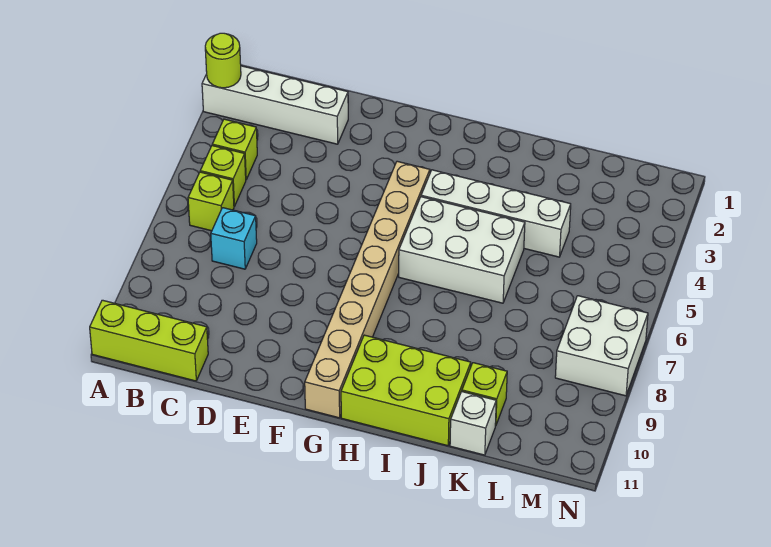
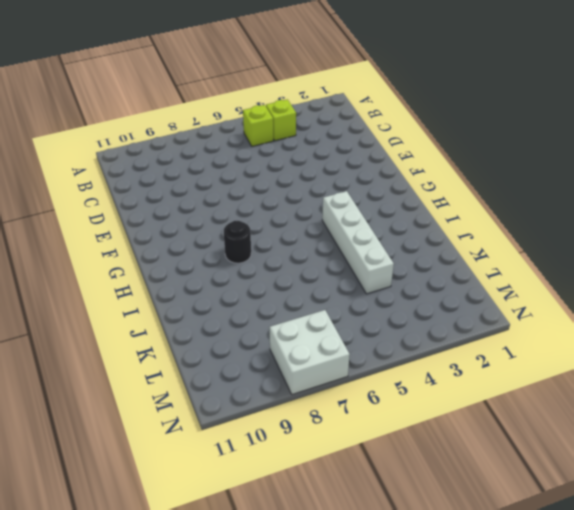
black round brick H8 level 1 -> none
none -> white brick A2:D2 level 1
none -> lime brick A11:C11 level 1
none -> lime brick B6 level 1

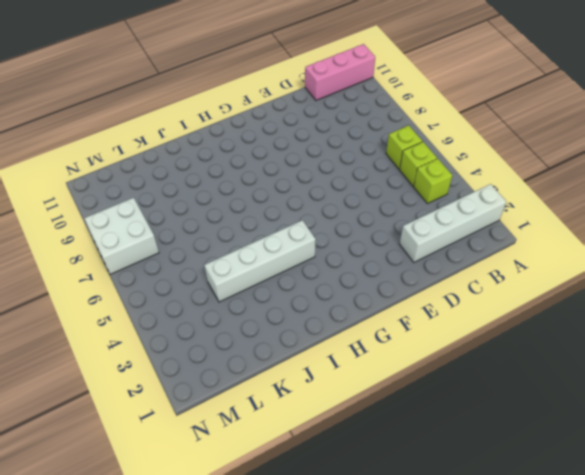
pink brick A11:C11 level 1 -> lime brick A11:C11 level 1
none -> cyan brick C7 level 1
none -> tan brick G4:G11 level 1
none -> white brick H5:J6 level 1

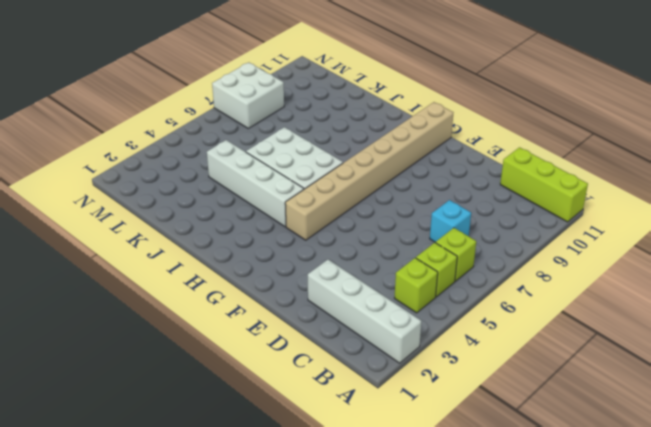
none -> lime brick H10:J11 level 1
none -> lime brick K10 level 1
none -> white brick K11 level 1

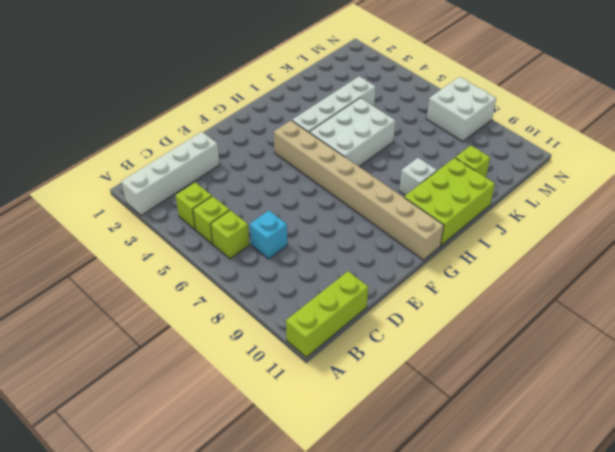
white brick I9 level 1 -> white brick K11 level 1
none -> lime round brick A2 level 2

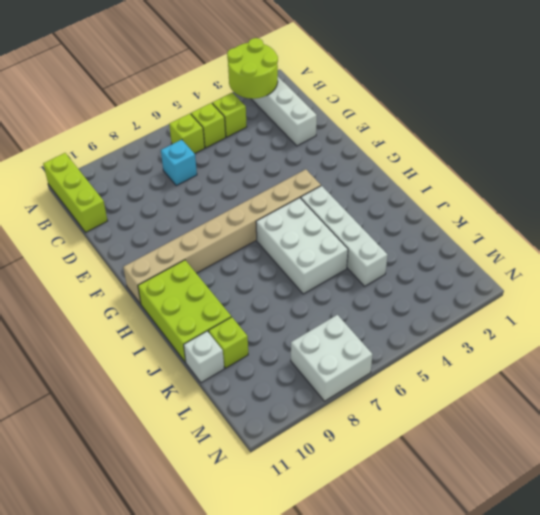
lime round brick A2:B3 level 2 -> lime round brick A2 level 2

